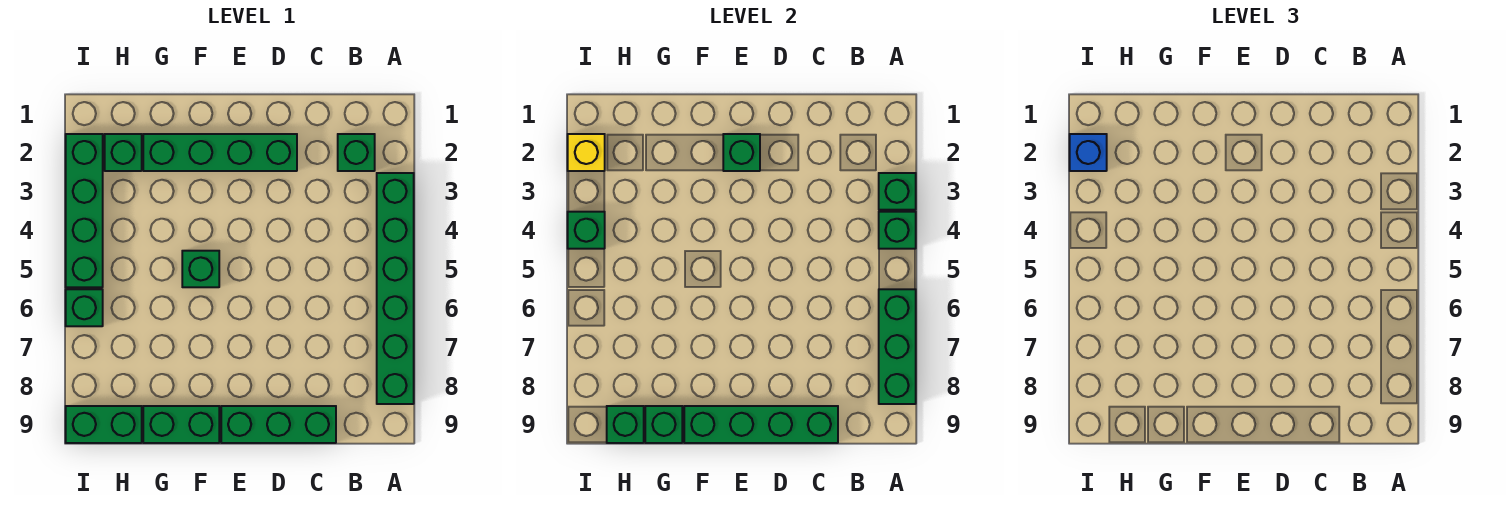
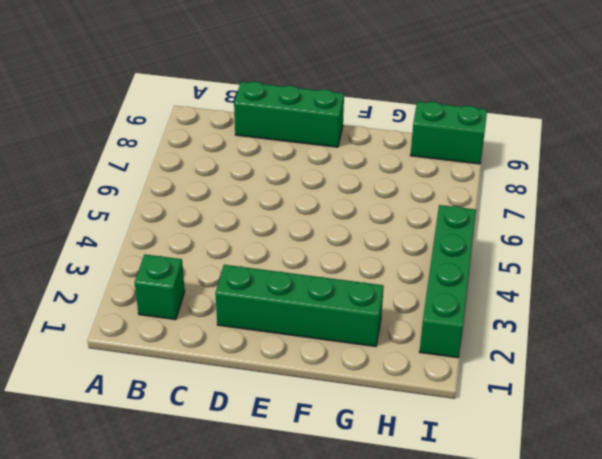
none -> green brick A3:A8 level 1
none -> green brick F5 level 1
none -> green brick F9:G9 level 1

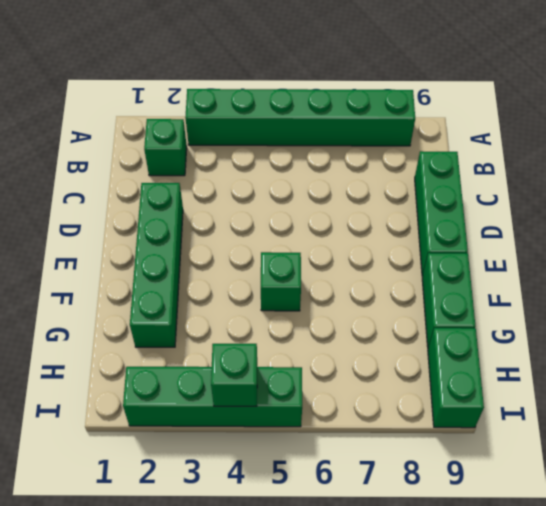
none -> green brick H2 level 1
none -> green brick I6 level 1
none -> green brick A3 level 2

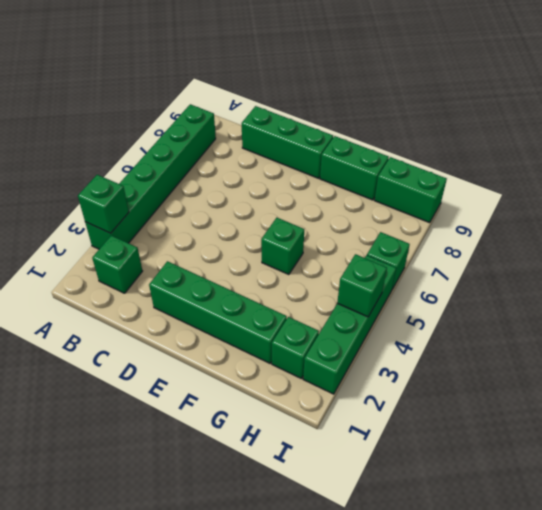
none -> green brick A4 level 2
none -> green brick A6:A8 level 2
none -> green brick C9:F9 level 2

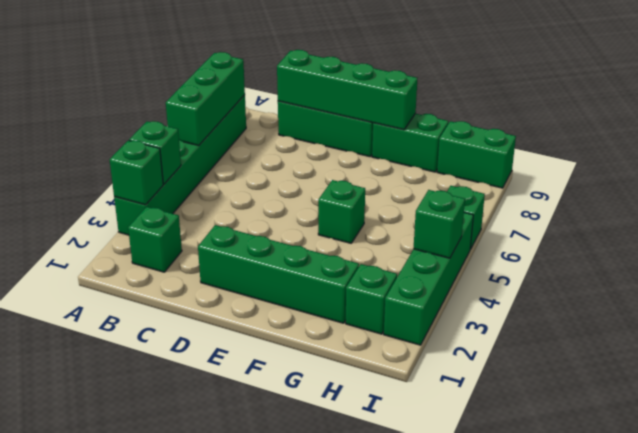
none -> green brick E2 level 2
none -> green brick G9 level 2
none -> green brick H9 level 2

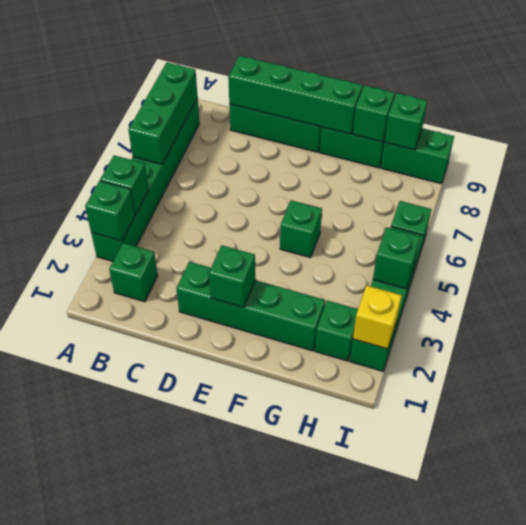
none -> blue brick I2 level 3

